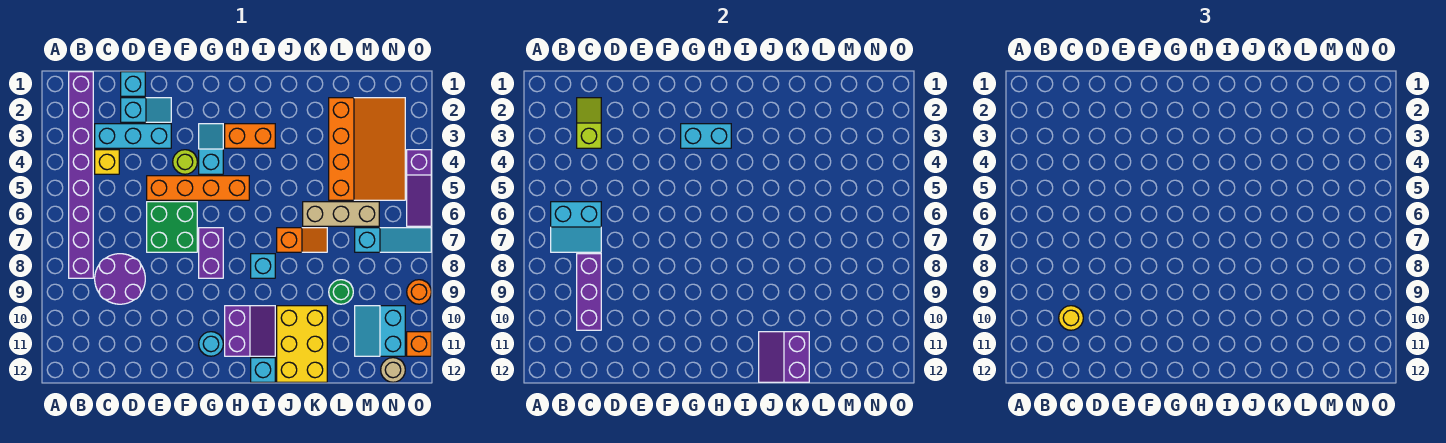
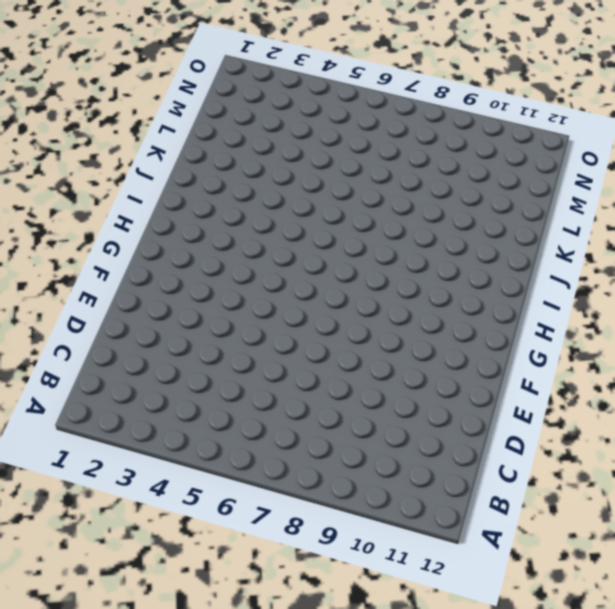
none -> purple brick B1:B8 level 1
none -> cyan brick C3:E3 level 1
none -> yellow brick C4 level 1
none -> purple round brick C8:D9 level 1

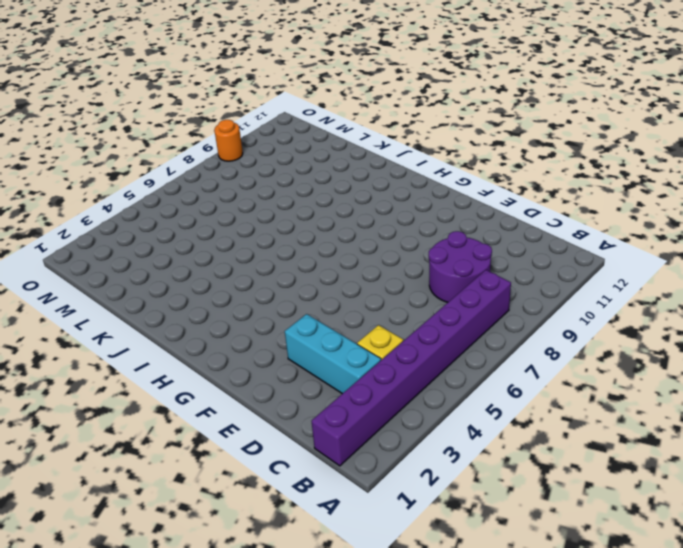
none -> cyan brick D1 level 1
none -> cyan slope D2:E2 level 1 top D
none -> orange brick E5:H5 level 1
none -> green brick E6:F7 level 1

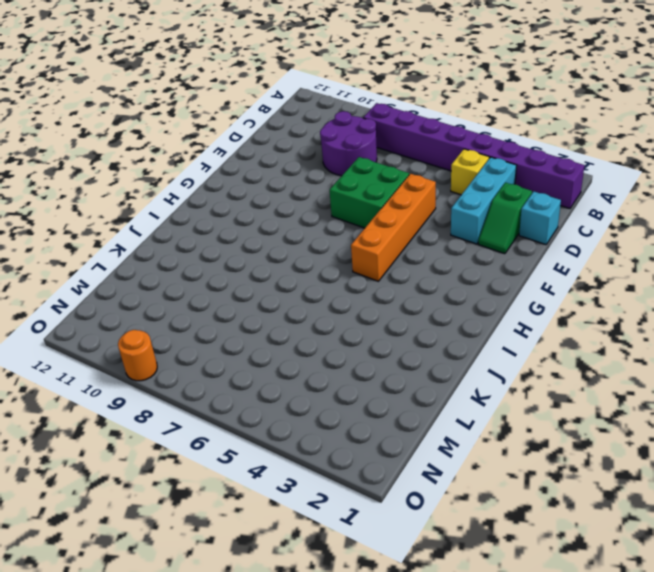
green slope D2:E2 level 1 top D -> cyan slope D2:E2 level 1 top D
none -> lime round brick F4 level 1
none -> cyan slope G3:G4 level 1 top 4
none -> purple brick G7:G8 level 1
none -> cyan round brick G11 level 1

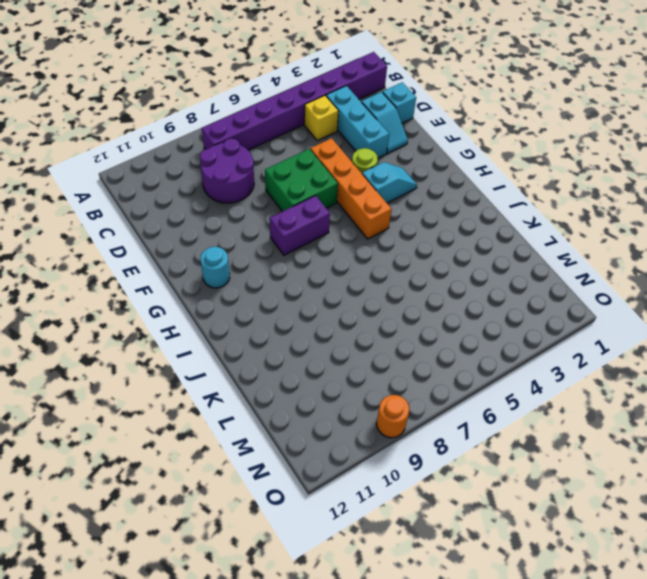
none -> orange brick H3:I3 level 1
none -> purple slope H10:I11 level 1 top H
none -> cyan brick I8 level 1
none -> cyan brick I12 level 1

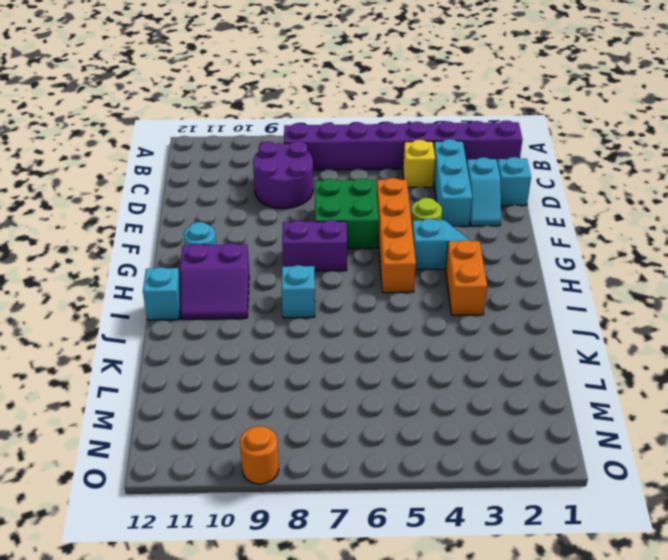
none -> orange slope J7:K7 level 1 top J
none -> yellow brick J10:K12 level 1
none -> tan brick K6:M6 level 1
none -> orange slope L2:N5 level 1 top L

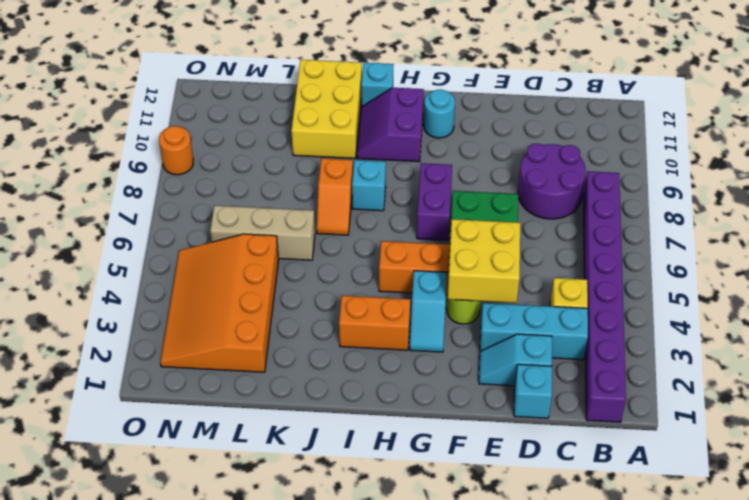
yellow brick E4:F5 level 2 -> none
orange slope J7:J8 level 1 top 8 -> orange slope J7:K7 level 1 top J
none -> green round brick L9 level 1
none -> cyan slope M7:O7 level 1 top M
none -> cyan slope M10:N11 level 1 top N
none -> tan round brick N12 level 1

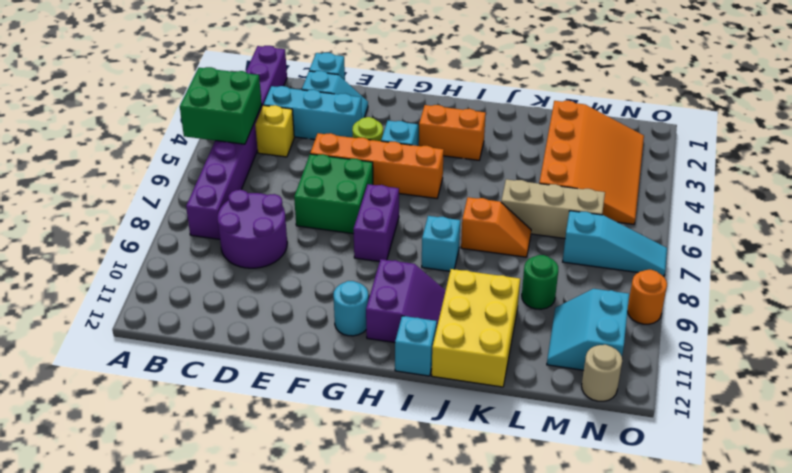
green brick A4:B5 level 2 -> none
none -> purple slope O4:O6 level 1 top 4
none -> orange brick O11 level 1
none -> cyan slope B6:C7 level 2 top 6
none -> lime slope C2:C3 level 2 top 3

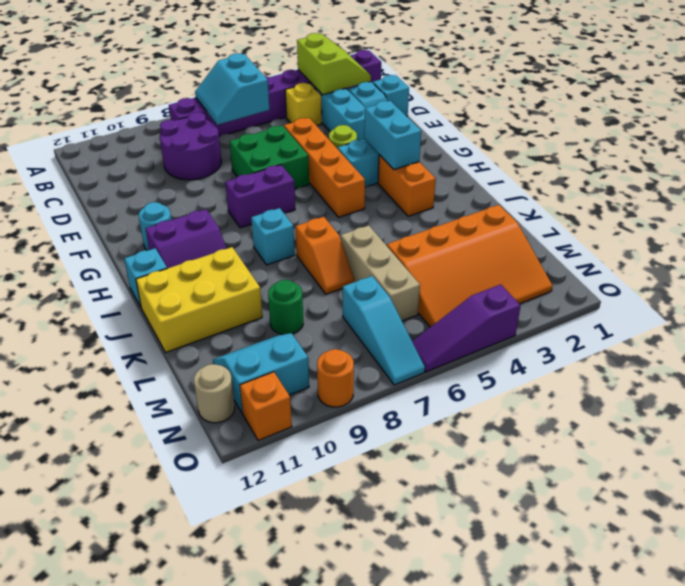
lime slope B2:C3 level 2 top 3 -> lime slope C2:C3 level 2 top 3
none -> purple brick C8:C10 level 2
none -> purple slope J11:K12 level 2 top K
none -> yellow round brick C10 level 3

